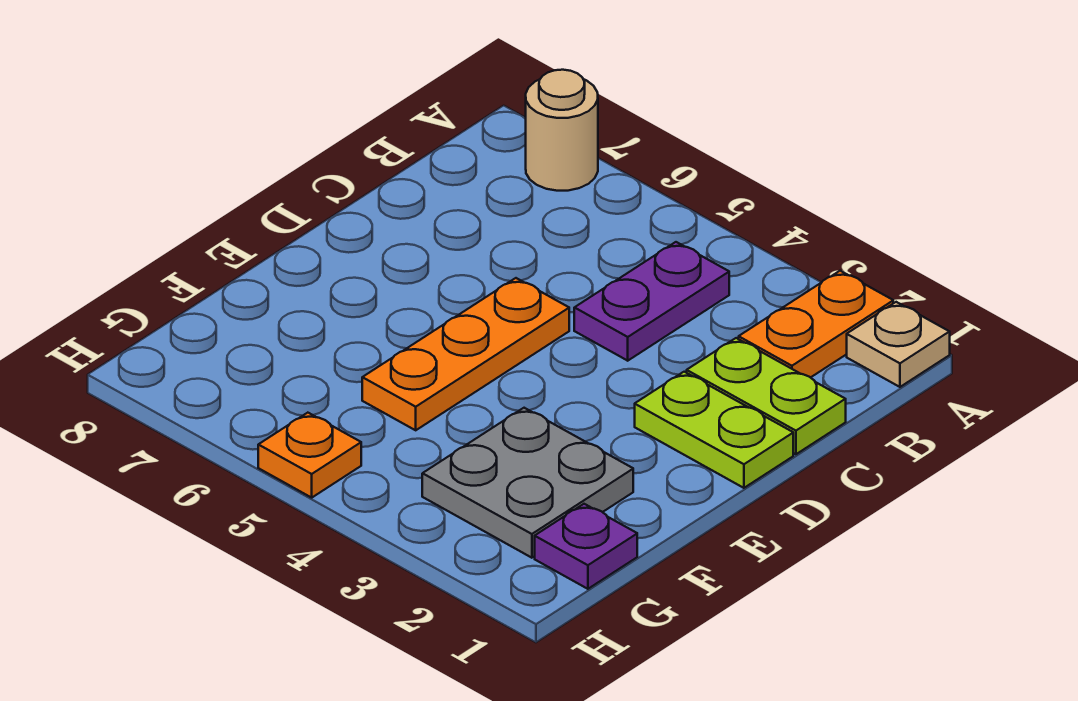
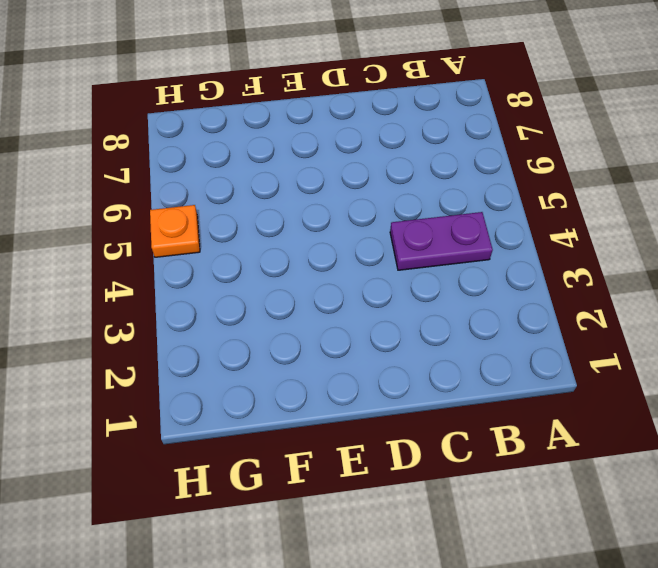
none -> tan plate A1 level 1
none -> orange plate A2:B2 level 1

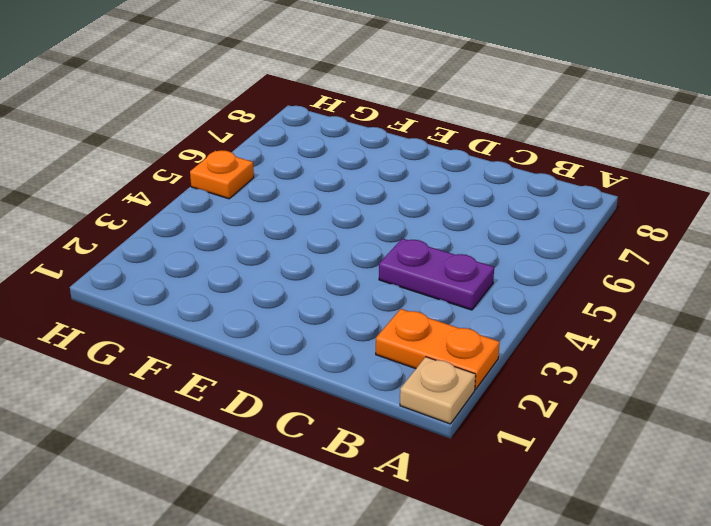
none -> tan round brick A7 level 1
none -> lime plate C1:C2 level 1

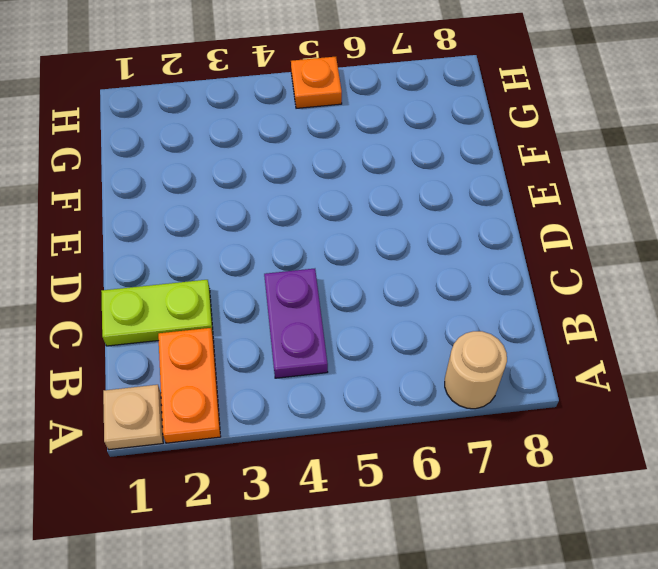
none -> lime plate D1:D2 level 1
none -> orange plate D5:F5 level 1

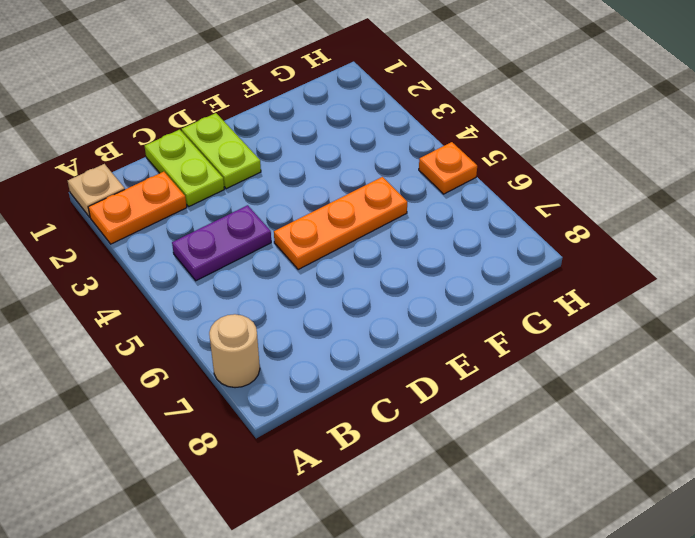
none -> grey plate F2:G3 level 1
none -> purple plate G1 level 1

